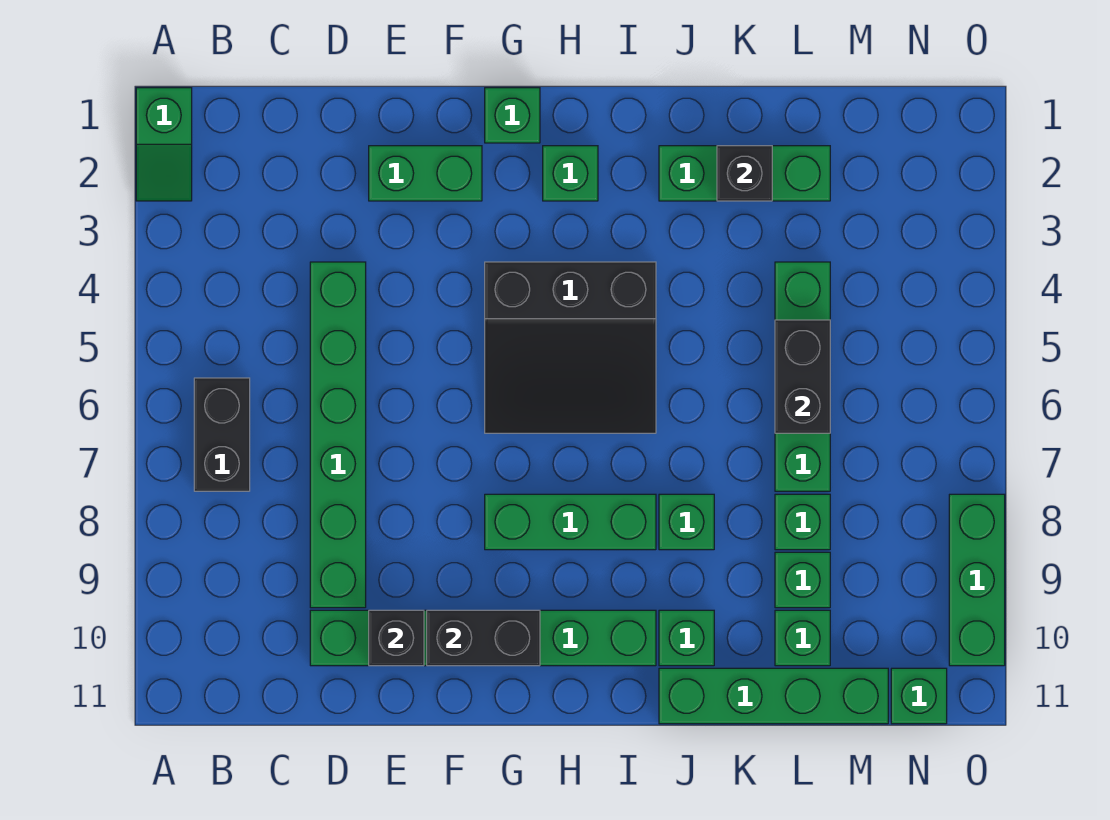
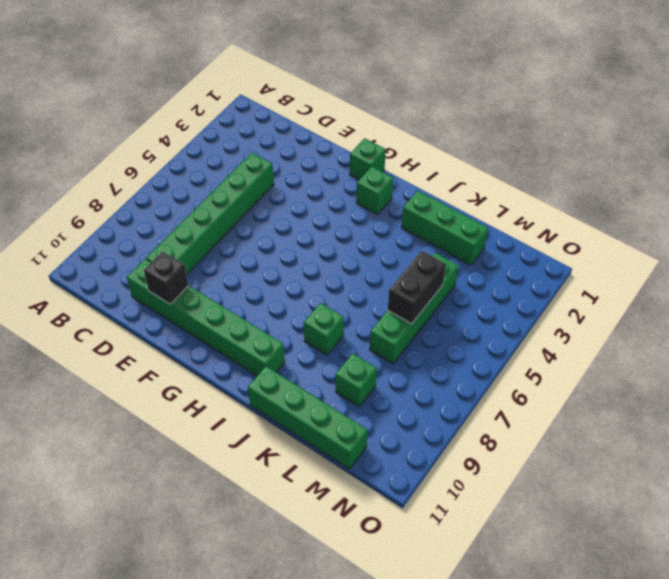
none -> green slope A1:A2 level 1 top 1
none -> black brick B6:B7 level 1
none -> green brick E2:F2 level 1

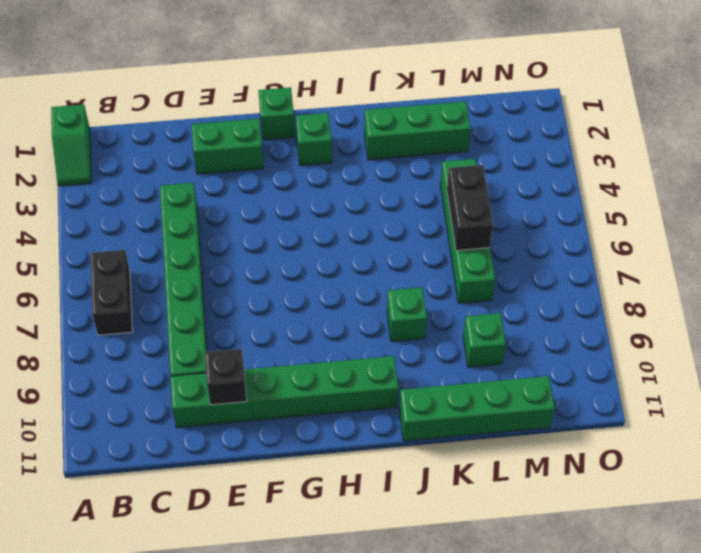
none -> black slope G4:I6 level 1 top 4
none -> green brick G8:I8 level 1
none -> green brick J10 level 1

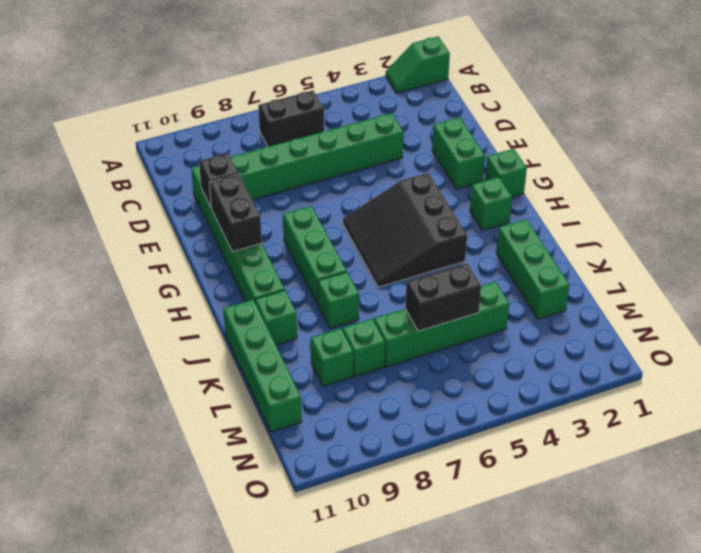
none -> green brick L10 level 1
none -> green brick N11 level 1
none -> green brick O8:O10 level 1

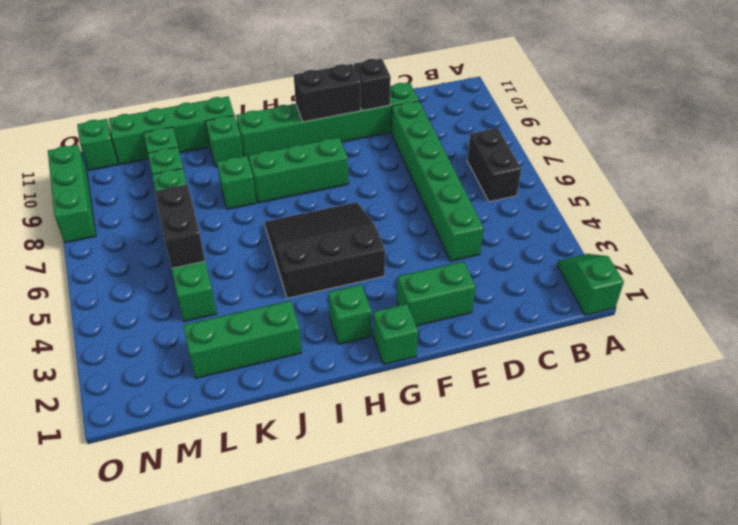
none -> black brick K2 level 2

